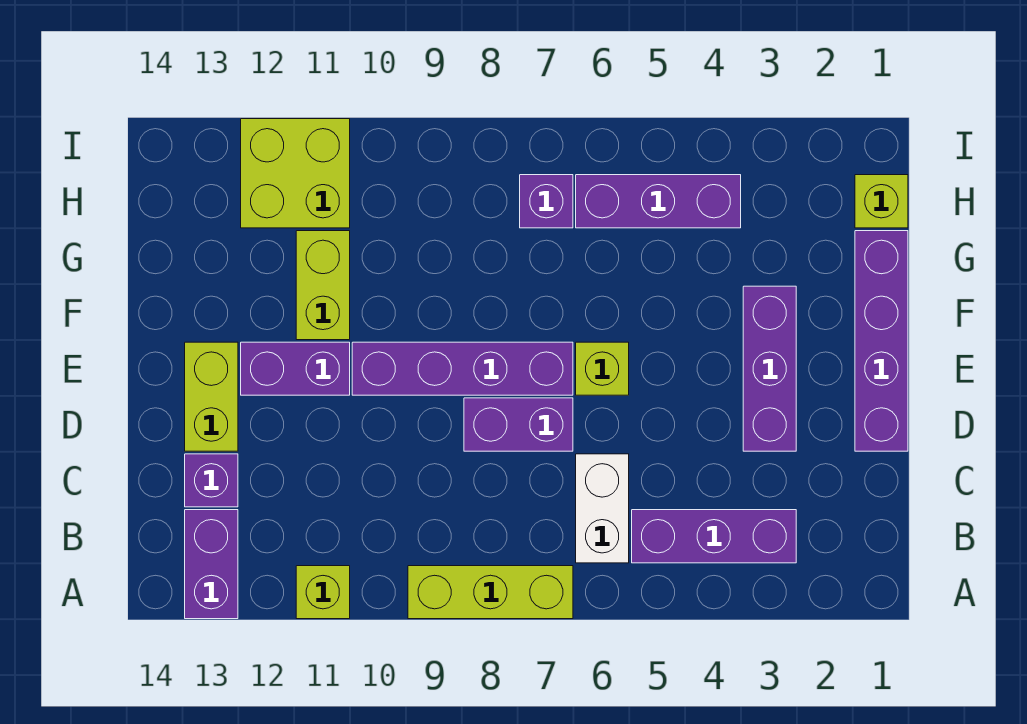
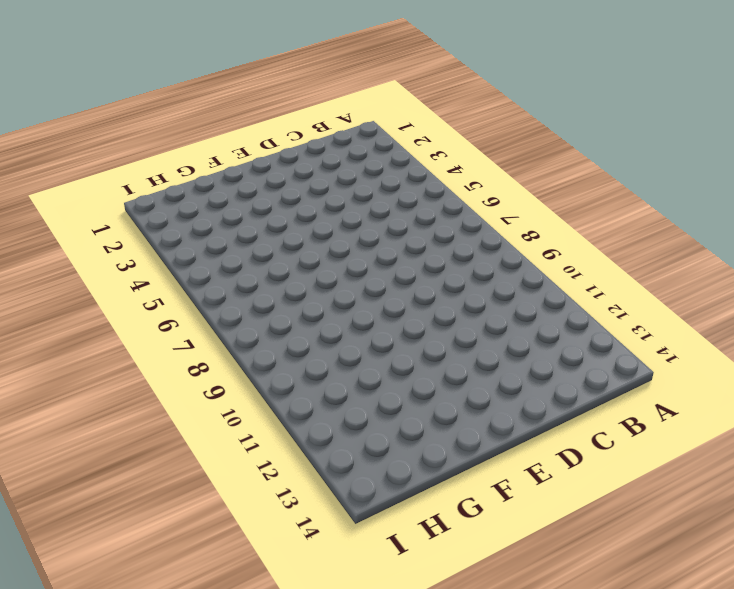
none -> lime brick A7:A9 level 1
none -> lime brick A11 level 1
none -> purple brick A13:B13 level 1

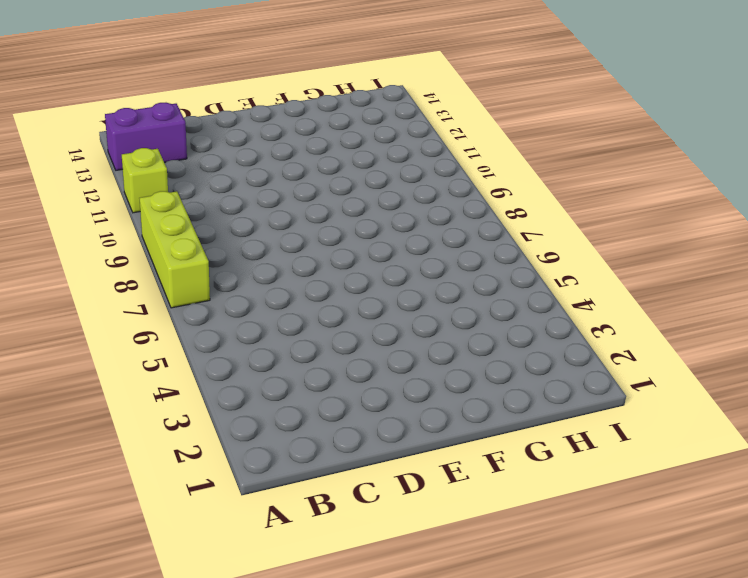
none -> purple brick B3:B5 level 1
none -> white brick B6:C6 level 1
none -> purple brick C13 level 1

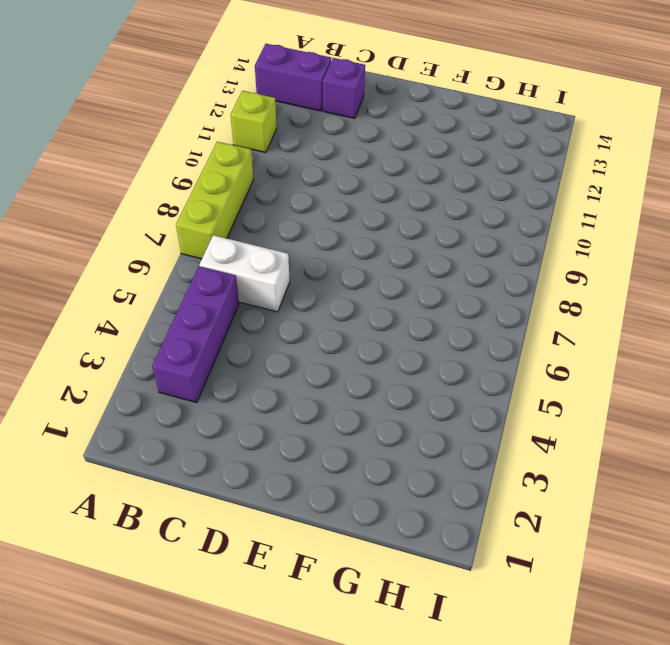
none -> purple brick D1:G1 level 1
none -> purple brick D3:F3 level 1
none -> purple brick D7:D8 level 1

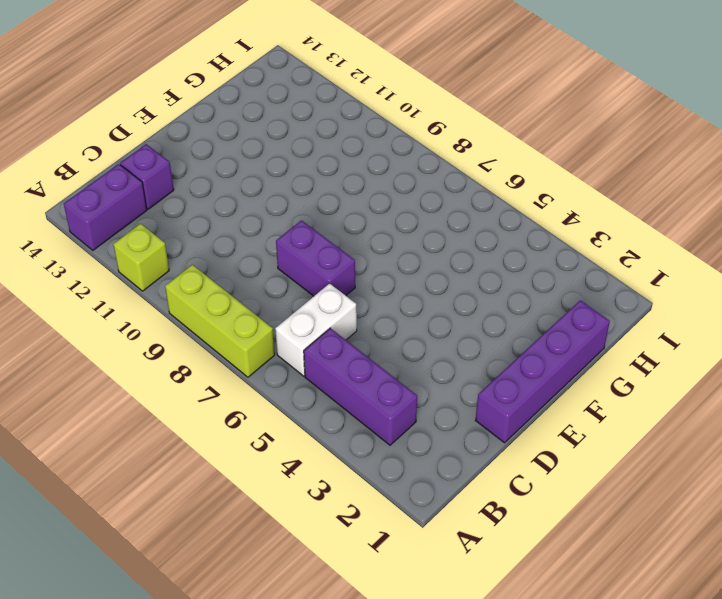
none -> purple brick D3:F3 level 1
none -> lime brick D13:E13 level 1
none -> lime brick E6 level 1

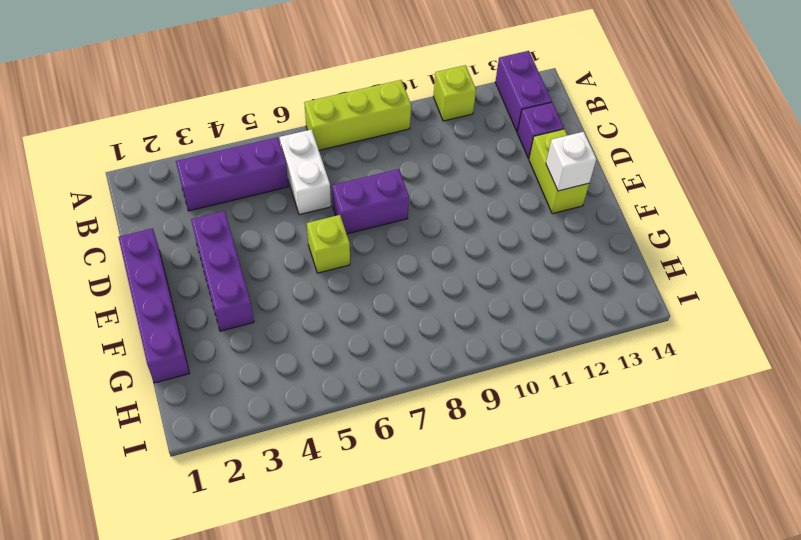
white brick E13 level 2 -> none
none -> purple brick E7:E10 level 1
none -> purple brick E11:E12 level 1
none -> lime brick F11:G11 level 1

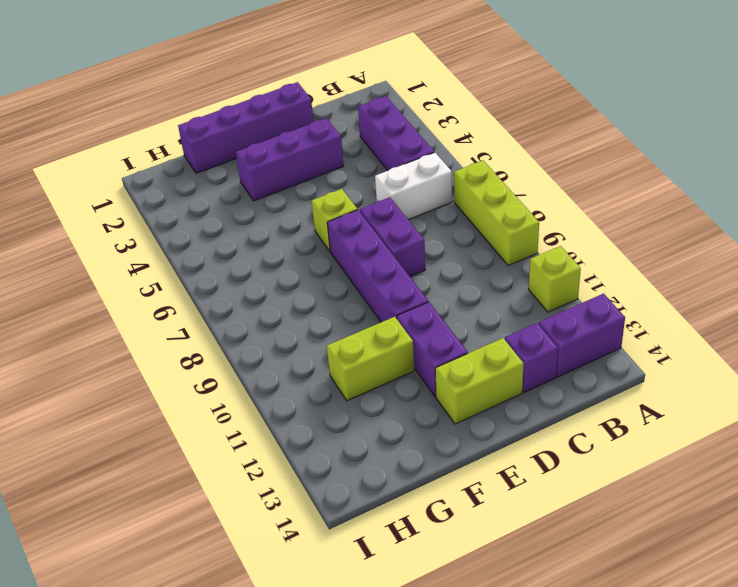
none -> lime brick H1 level 1
none -> purple brick H4:H6 level 1
none -> purple brick H7 level 1

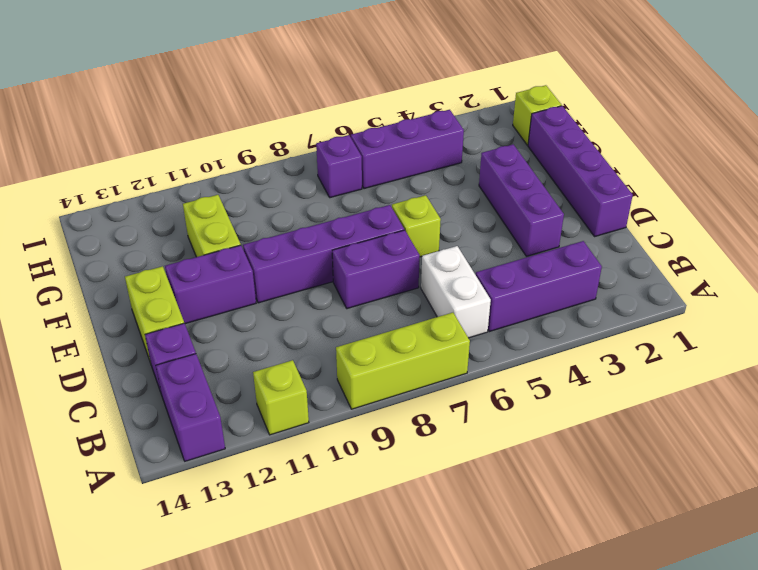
none -> lime brick H11:I12 level 1

